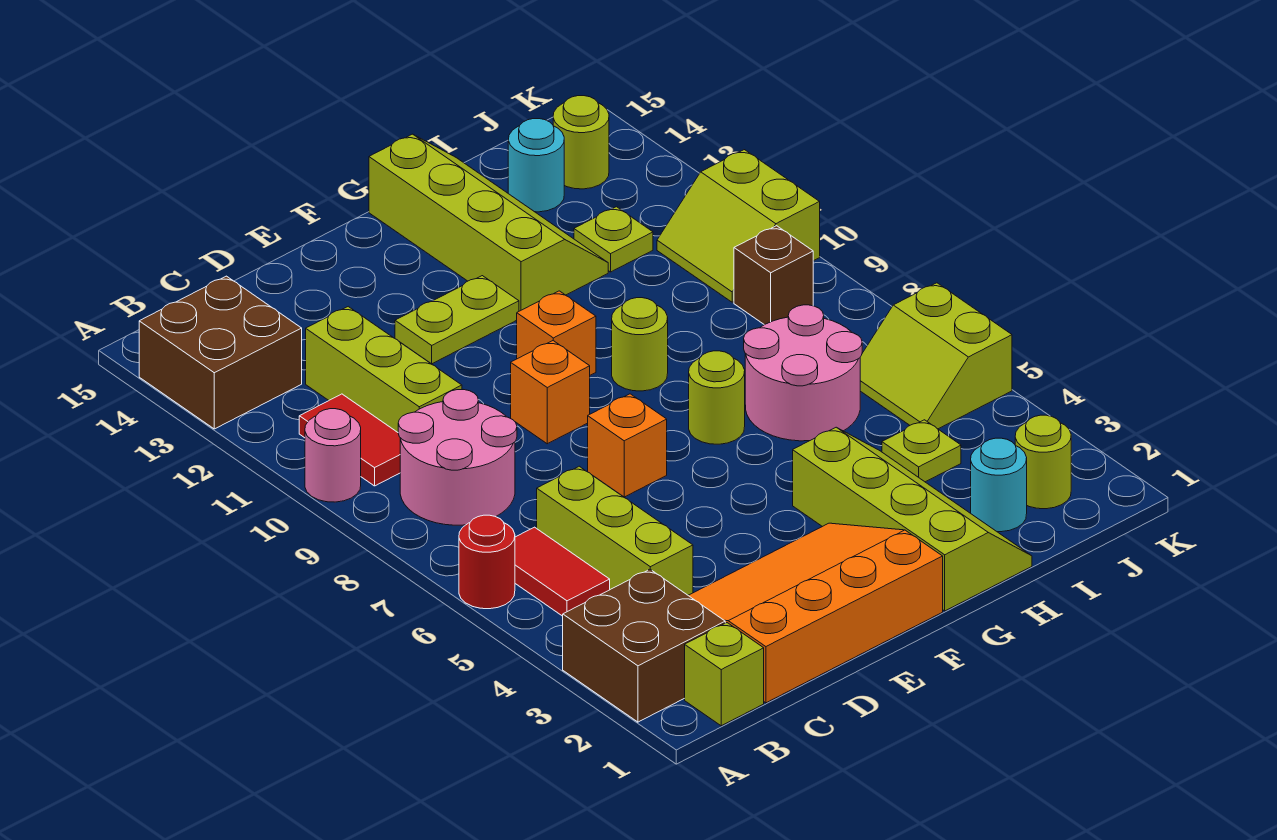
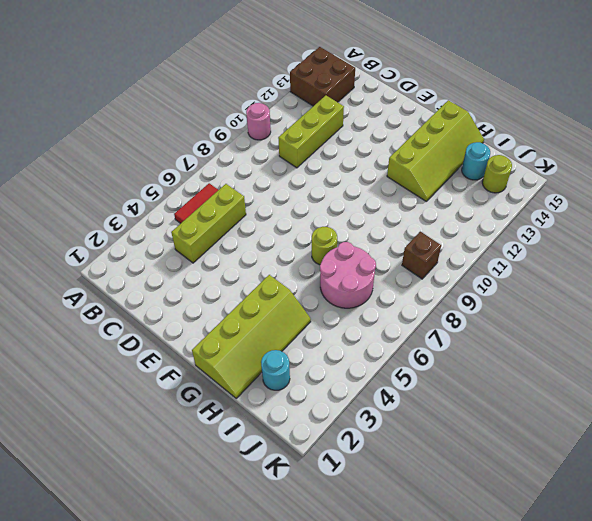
none -> brown brick A2:B3 level 1
none -> red round brick A6 level 1
none -> lime brick B1 level 1

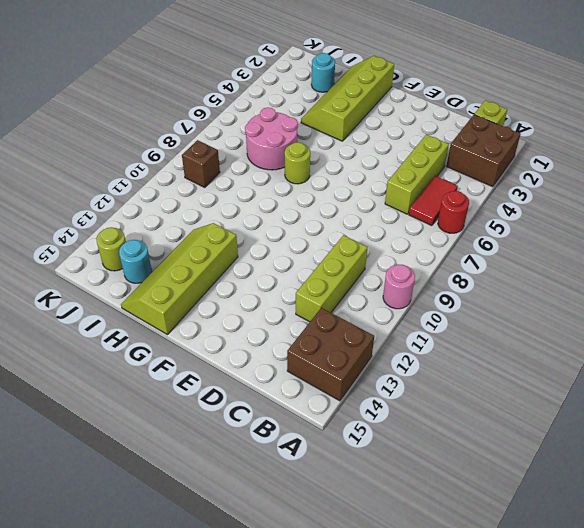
none -> pink round brick B8:C9 level 1
none -> red tile B10:B11 level 1
none -> orange slope C1:F3 level 1 top 1

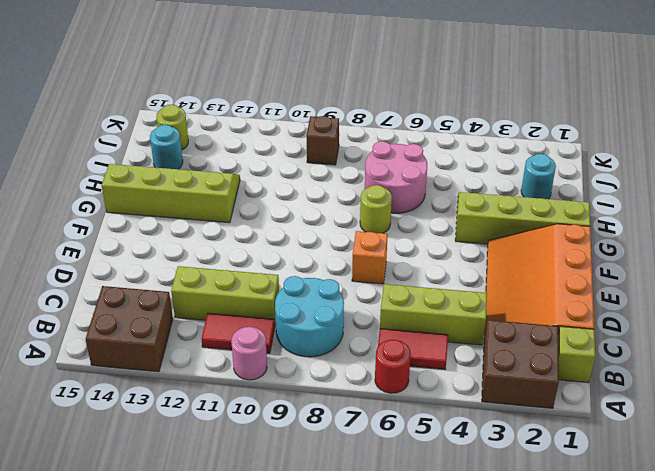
cyan round brick B8:C9 level 1 -> pink round brick B8:C9 level 1
none -> orange brick E9 level 1
none -> lime plate E12:F12 level 1
none -> orange brick F10 level 1

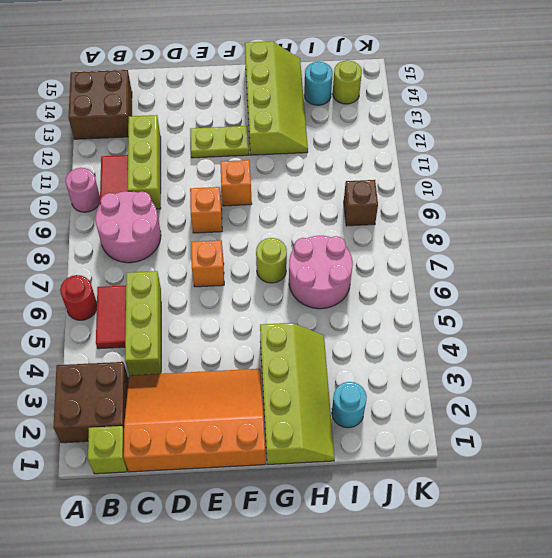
none -> lime round brick G9 level 1
none -> lime plate I4 level 1
none -> lime plate I12 level 1

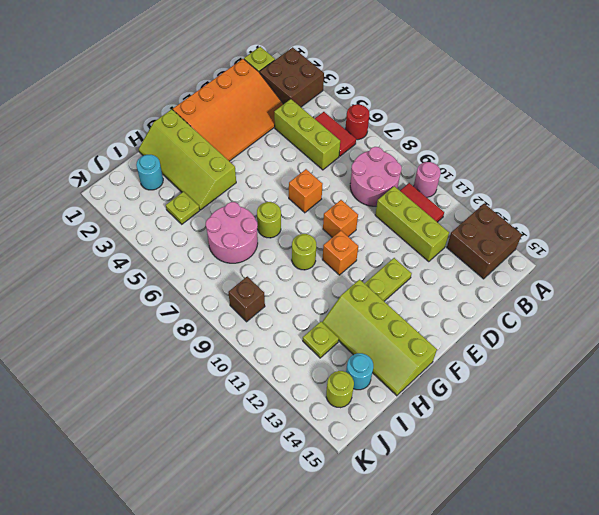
none -> lime round brick J2 level 1
none -> lime slope J5:K6 level 1 top K
none -> lime slope J10:K11 level 1 top K

